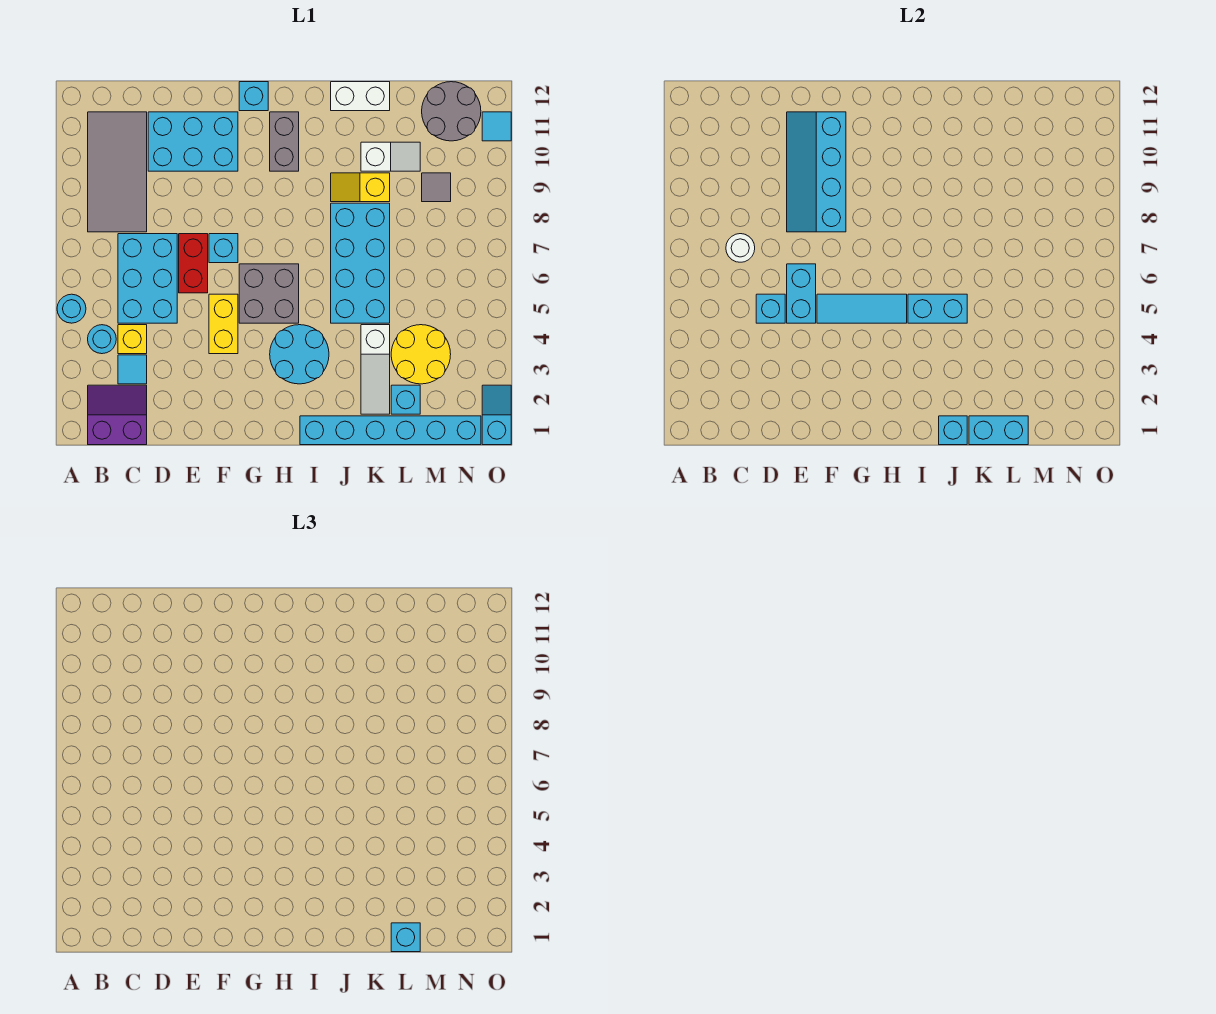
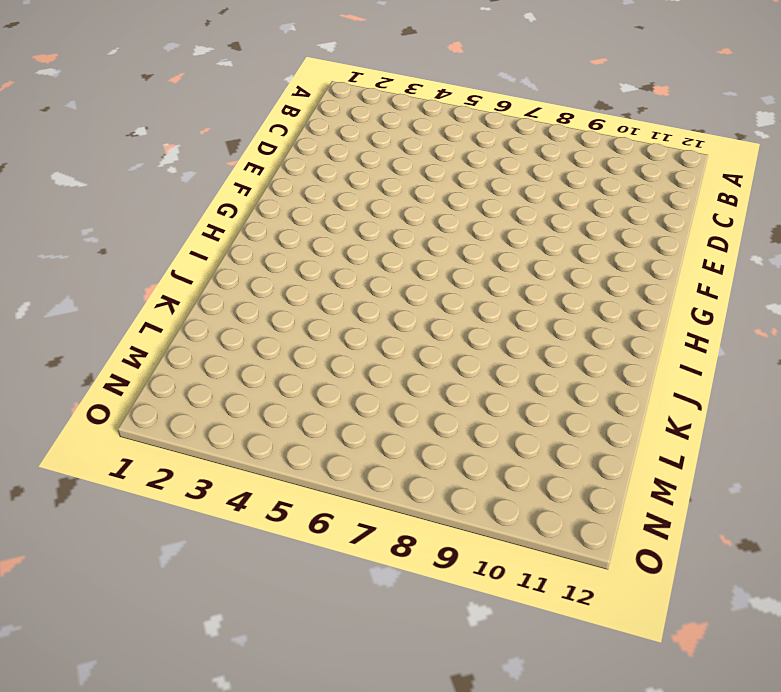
none -> cyan round brick A5 level 1
none -> purple slope B1:C2 level 1 top 1
none -> cyan round brick B4 level 1
none -> grey tile B8:C11 level 1

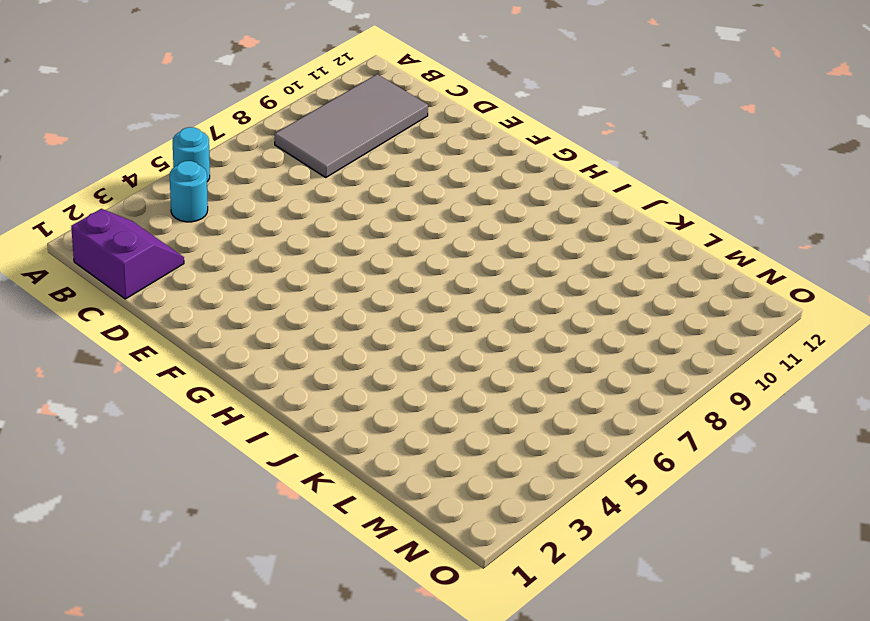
none -> cyan tile C3 level 1
none -> yellow brick C4 level 1
none -> cyan brick C5:D7 level 1
none -> cyan brick D10:F11 level 1

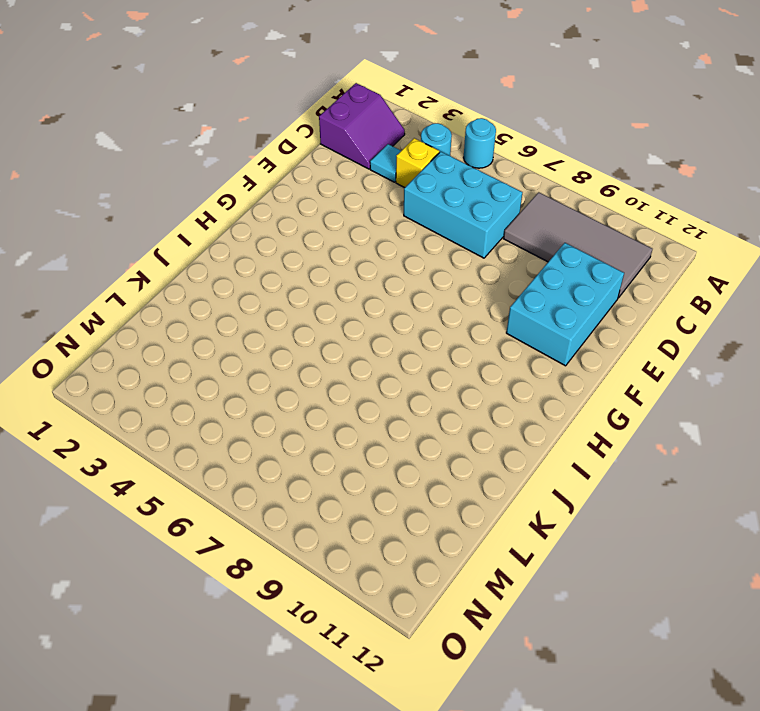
none -> red brick E6:E7 level 1
none -> yellow brick F4:F5 level 1
none -> cyan brick F7 level 1
none -> grey brick G5:H6 level 1

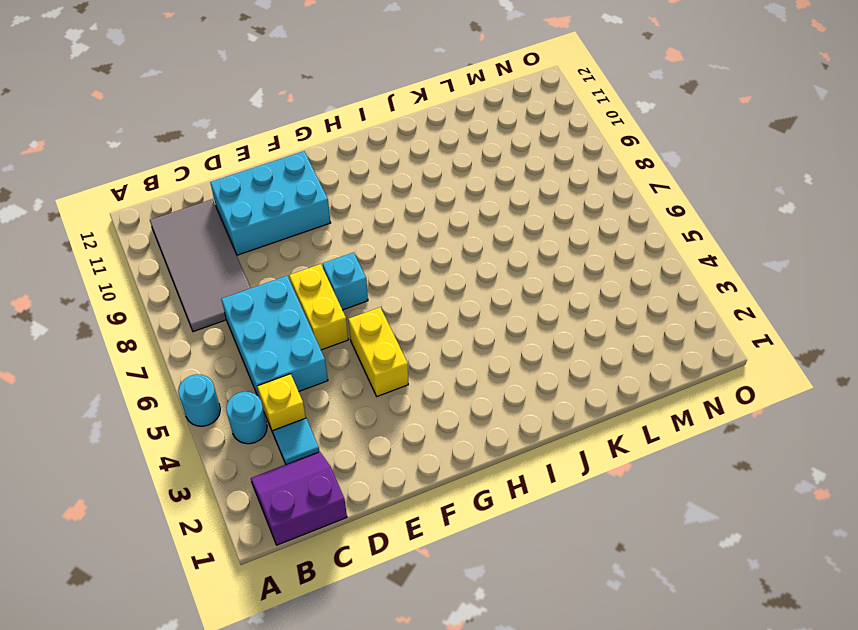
yellow brick E6:E7 level 1 -> red brick E6:E7 level 1
none -> grey brick G5:H6 level 1
none -> cyan brick G12 level 1
none -> cyan round brick H3:I4 level 1
none -> grey brick H10:H11 level 1

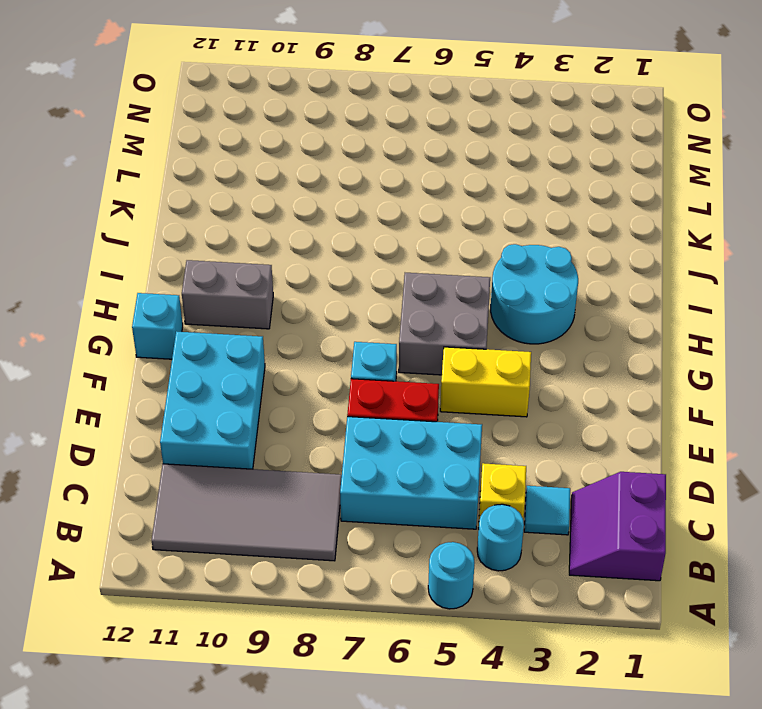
none -> cyan brick I1:N1 level 1
none -> cyan brick J5:K8 level 1
none -> yellow slope J9:K9 level 1 top K
none -> white brick J12:K12 level 1

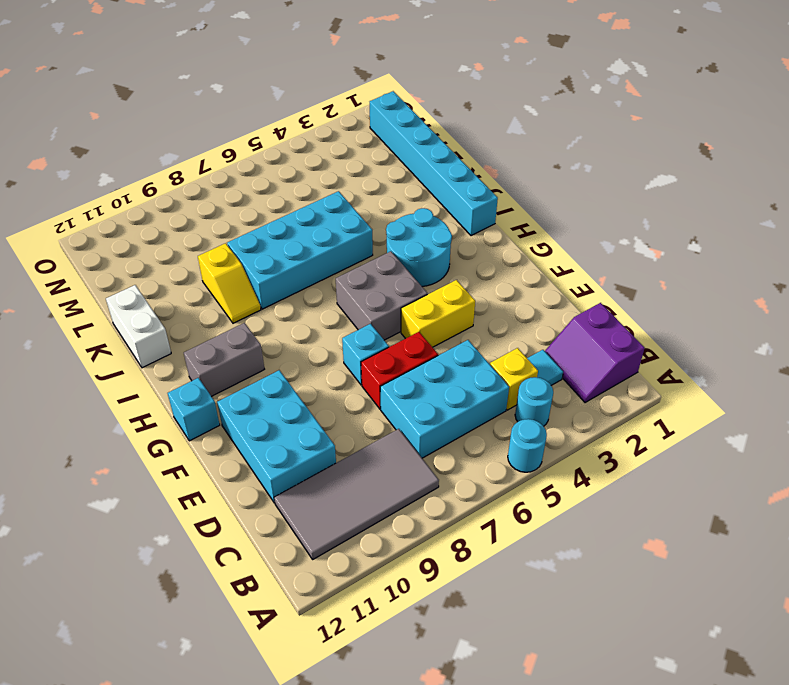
none -> white slope K2:K4 level 1 top 4
none -> white slope K10:L10 level 1 top K
none -> cyan brick L2 level 1
none -> yellow round brick L3:M4 level 1

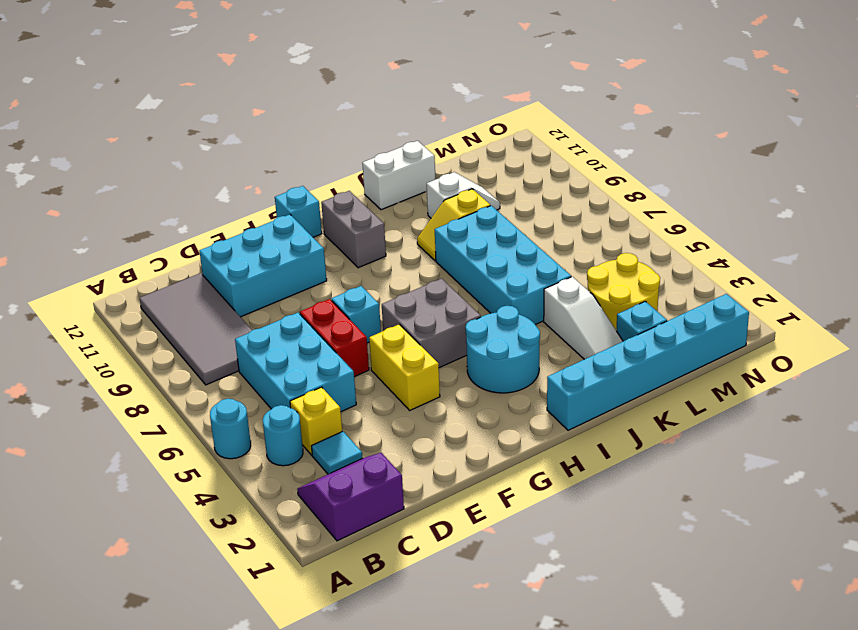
none -> grey tile M9 level 1
none -> grey round brick M11:N12 level 1
none -> cyan slope O1:O2 level 1 top 1
none -> cyan tile O11 level 1

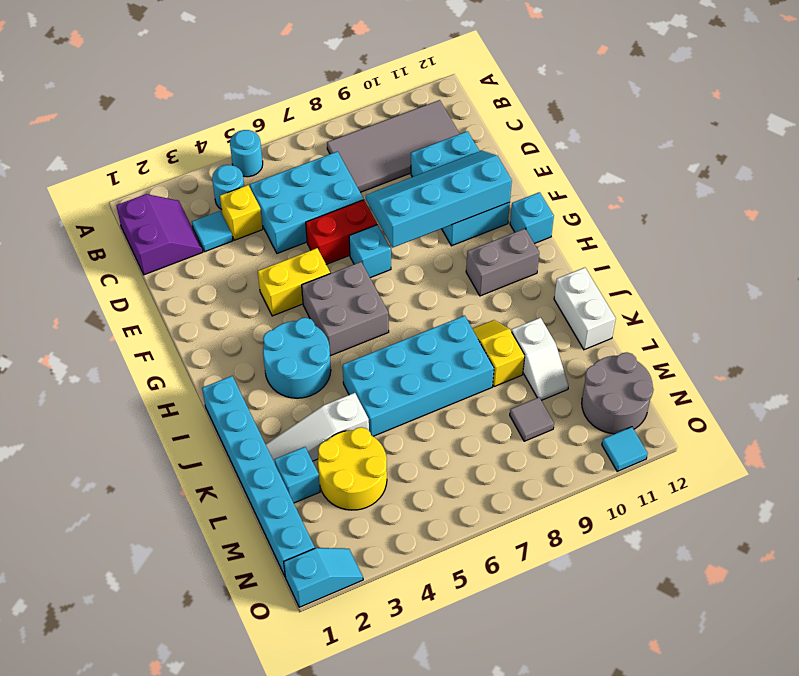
none -> white round brick C7 level 2
none -> cyan brick D5 level 2
none -> cyan brick E5:E6 level 2
none -> cyan tile F5:H5 level 2

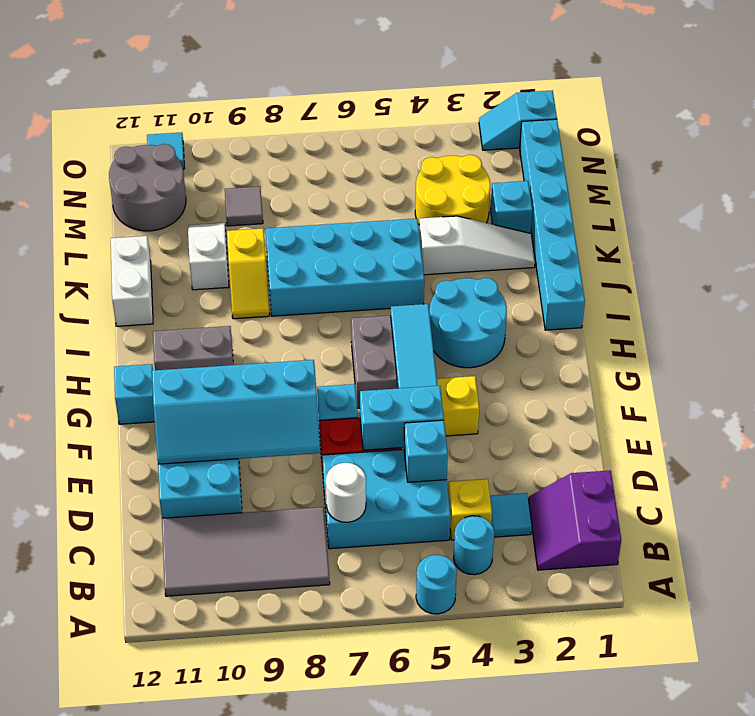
none -> cyan brick I5:J5 level 2
none -> cyan brick J1 level 2
none -> cyan brick K1:L1 level 2
none -> cyan brick L1 level 3

